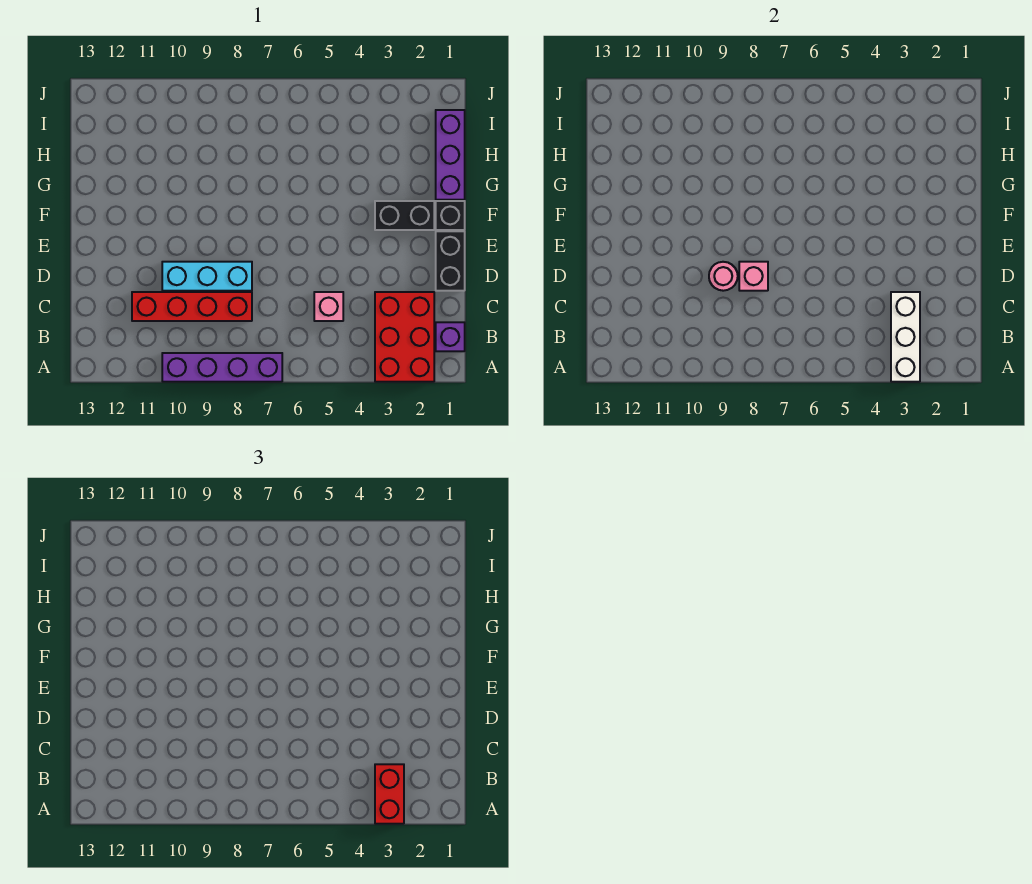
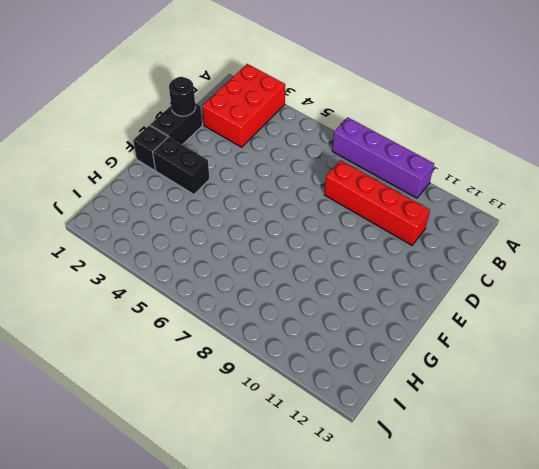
black round brick D1 level 2 -> none
none -> purple brick B1 level 1
none -> pink brick C5 level 1
none -> cyan brick D8:D10 level 1

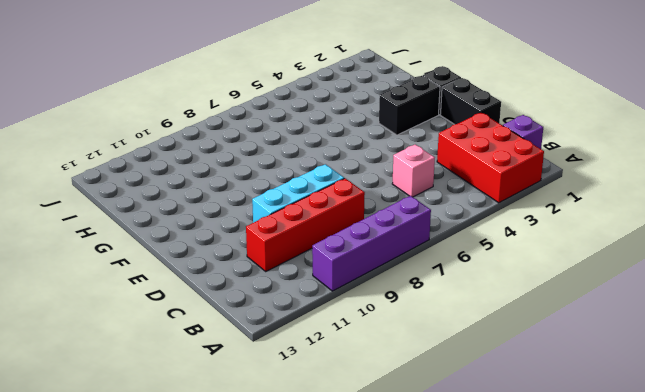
none -> purple brick G1:I1 level 1
none -> white brick A3:C3 level 2
none -> pink brick D8 level 2

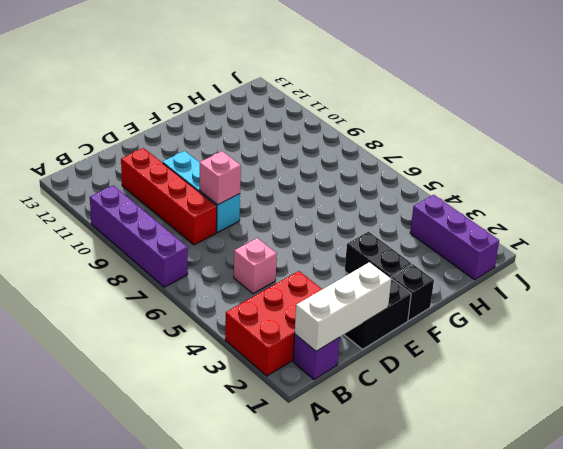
white brick B1:D1 level 2 -> white brick A3:C3 level 2
purple brick I1:I3 level 1 -> purple brick G1:I1 level 1
none -> pink round brick D9 level 2
none -> red brick A3:B3 level 3

